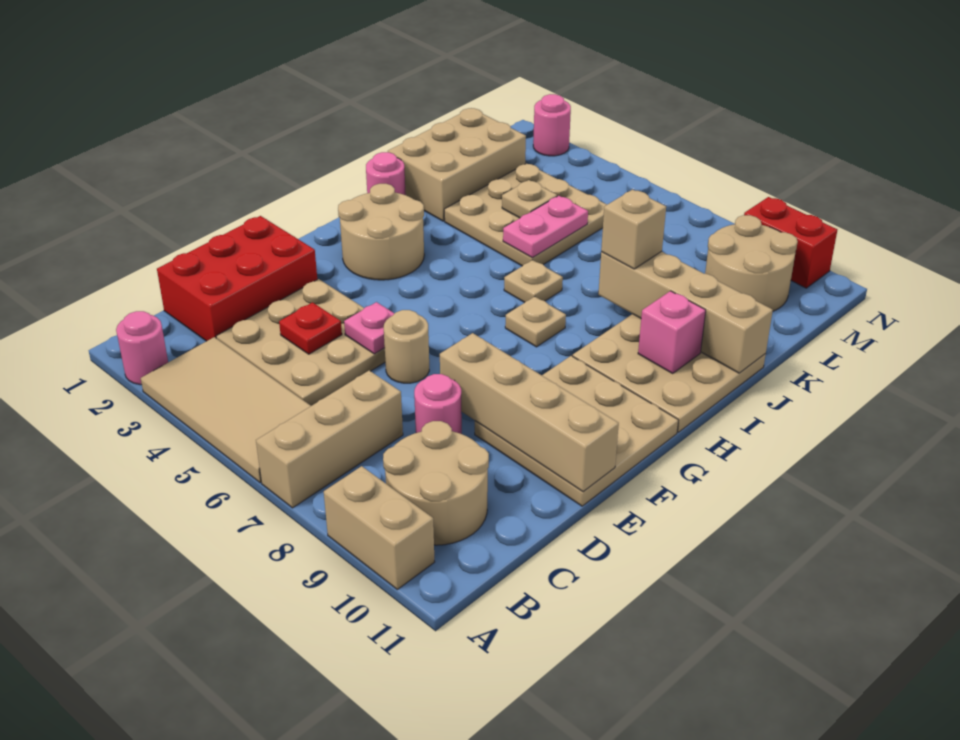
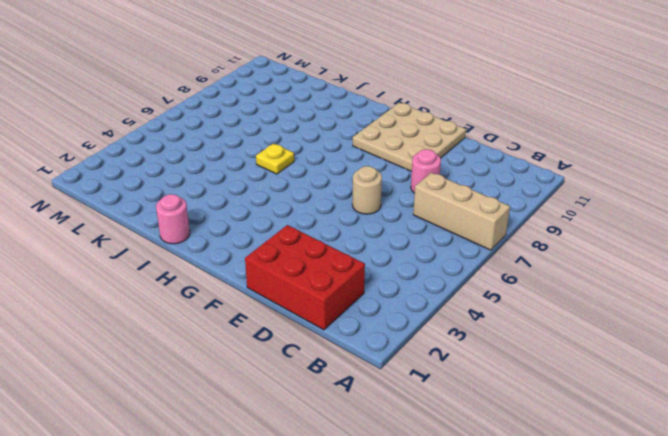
yellow plate I6 level 1 -> tan plate I6 level 1
none -> pink round brick A2 level 1
none -> tan tile A3:B6 level 1
none -> tan brick A9:A10 level 1

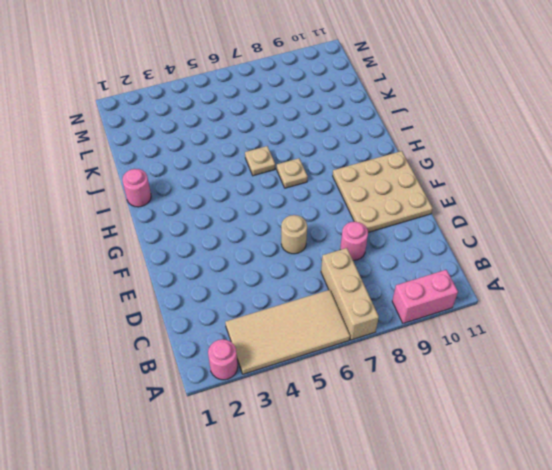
pink brick A9:A10 level 1 -> tan brick A9:A10 level 1
none -> tan round brick B9:C10 level 1
none -> red brick C1:E2 level 1
none -> tan plate C3:E5 level 1

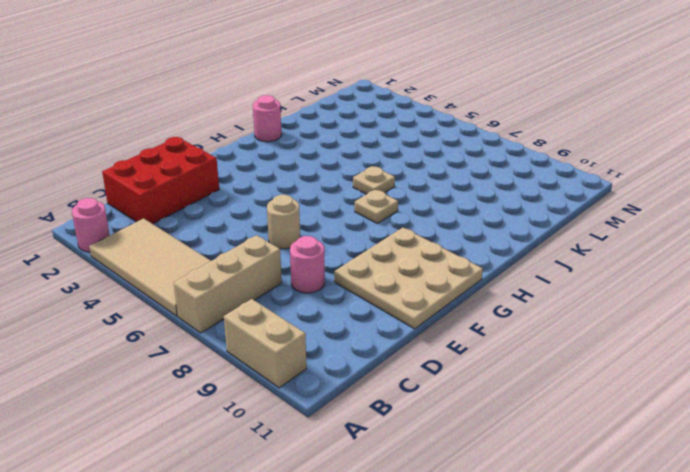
none -> tan round brick B9:C10 level 1
none -> tan plate C3:E5 level 1
none -> tan round brick G2:H3 level 1

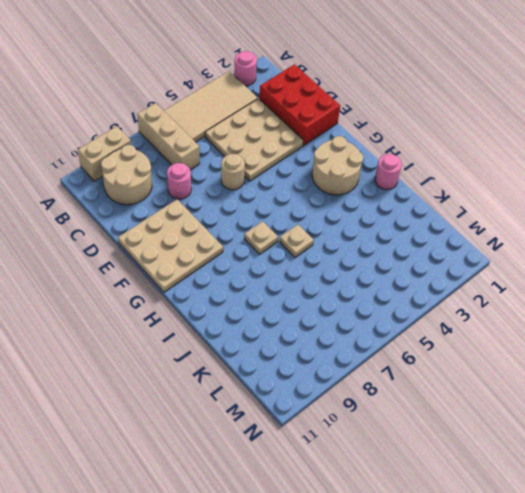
none -> tan plate H9:J11 level 1
none -> tan brick J1:L2 level 1
none -> tan plate J3:L5 level 1

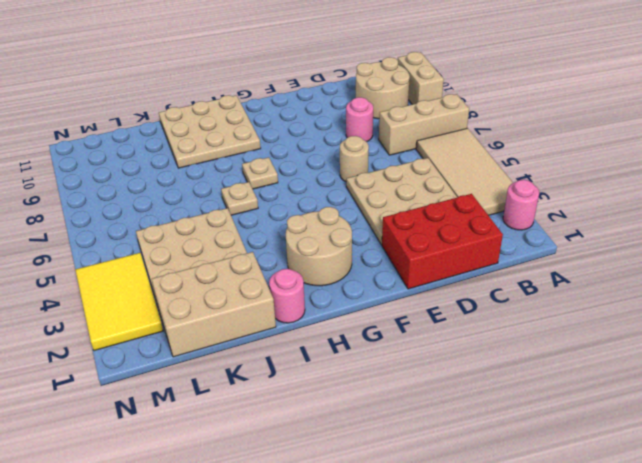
yellow tile M2:N4 level 1 -> pink round brick N2 level 1
none -> tan plate E9:G11 level 1
none -> tan round brick L9:M10 level 1
none -> red brick N9:N10 level 1

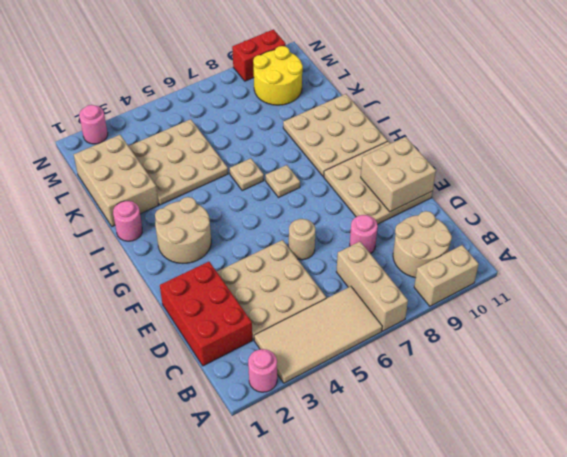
tan brick E10:F11 level 2 -> tan brick E8:E11 level 2
yellow round brick L9:M10 level 1 -> tan round brick L9:M10 level 1
none -> red plate D4 level 2
none -> pink plate E5 level 2
none -> pink brick I10 level 2

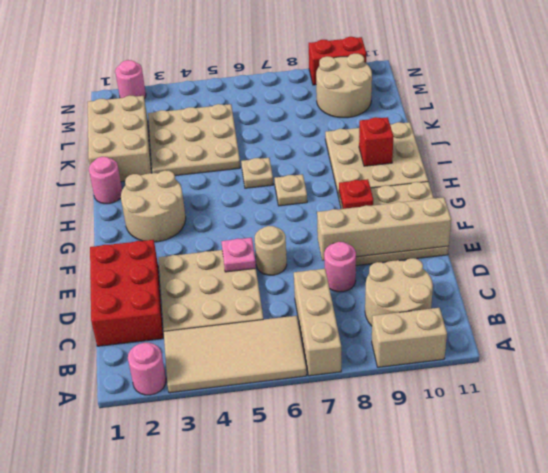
red plate G9 level 2 -> red plate D4 level 2
red brick I10 level 2 -> pink brick I10 level 2
none -> pink plate J5:K5 level 2
none -> tan brick J8:J11 level 2
none -> tan plate K4 level 2

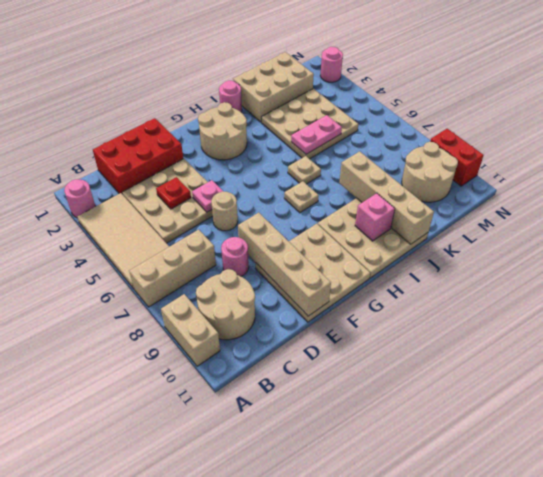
none -> tan plate K4 level 2
none -> tan brick J8 level 3

